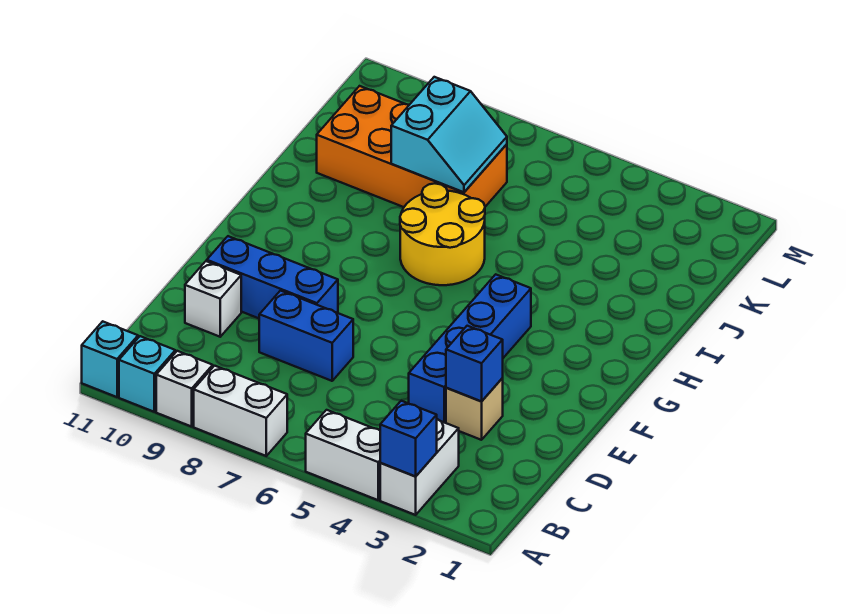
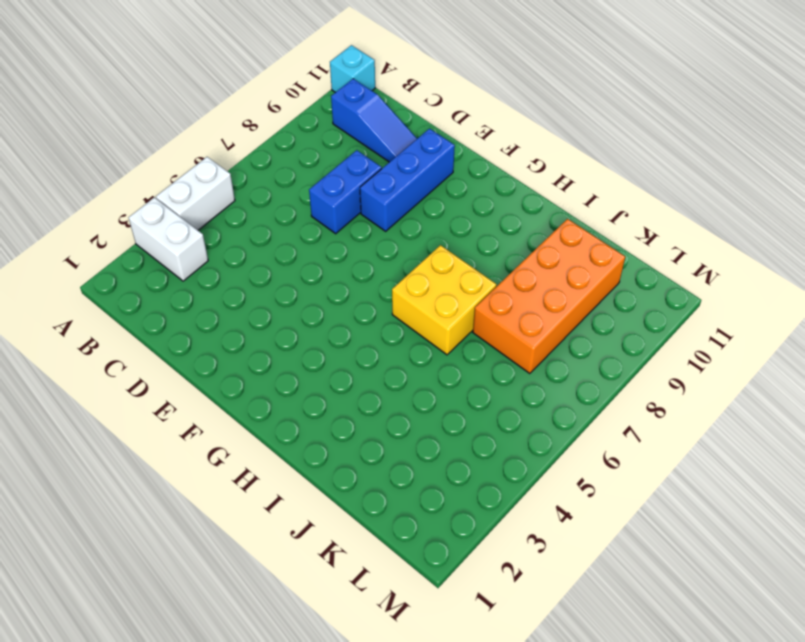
blue slope B10:D10 level 1 top B -> white brick D10 level 1
yellow brick H6:I7 level 1 -> yellow round brick H6:I7 level 1
none -> white brick A7:A8 level 1
none -> white brick A9 level 1
none -> cyan brick A10 level 1

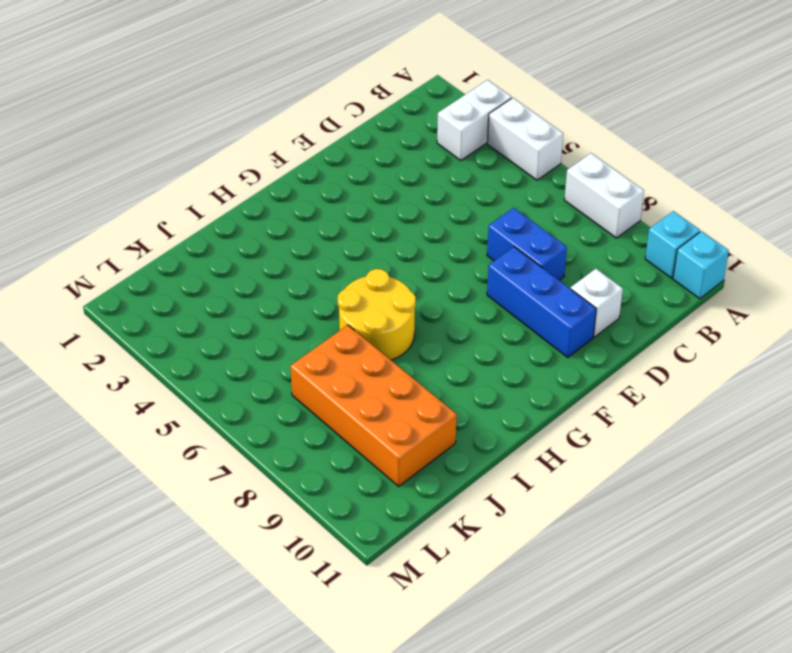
none -> white brick A9 level 1
none -> tan brick D3 level 1
none -> blue brick D4:G4 level 1

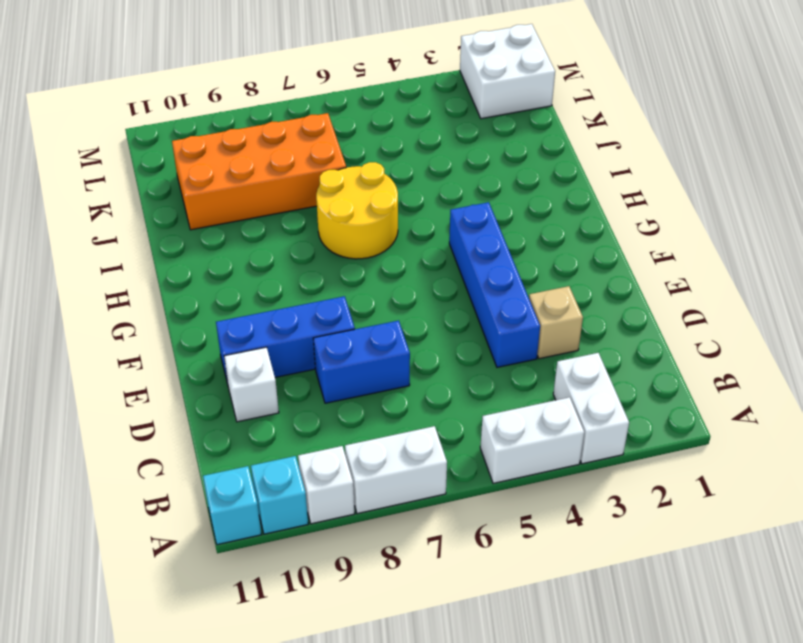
white brick L1:M2 level 1 -> none
none -> blue brick A3 level 2
none -> blue brick D3 level 2
none -> cyan slope J7:K8 level 2 top 8

